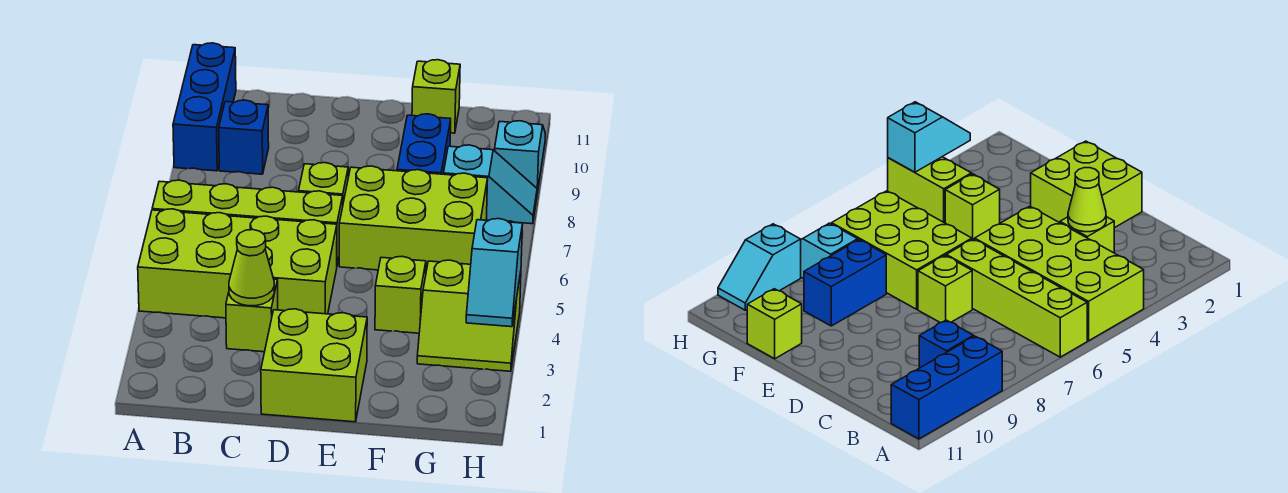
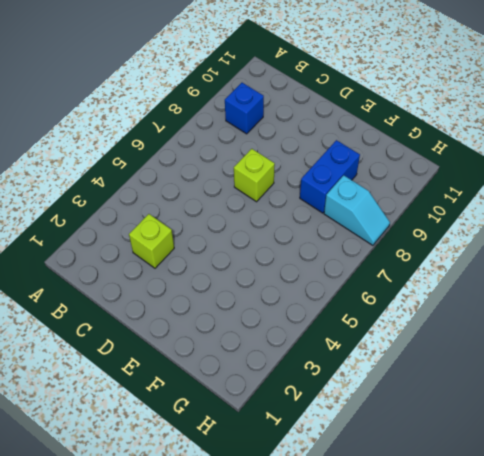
none -> lime brick A4:D5 level 1
none -> lime brick A6:D6 level 1
none -> blue brick A9:A11 level 1

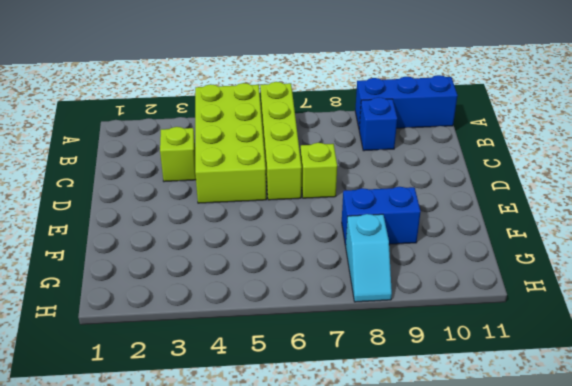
none -> lime brick D1:E2 level 1
none -> lime brick E6:G7 level 1
none -> lime brick F4 level 1

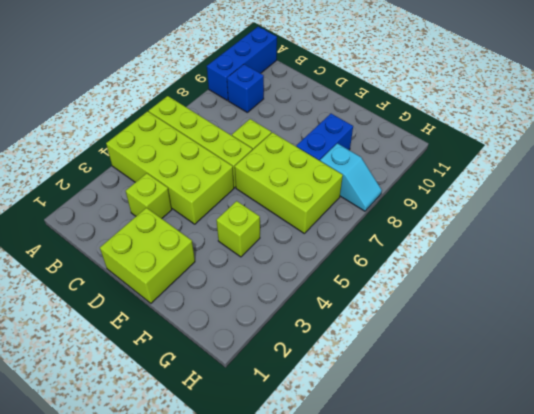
none -> lime brick F11 level 1
none -> lime slope G3:H4 level 1 top 4
none -> cyan slope H9:H10 level 1 top 9

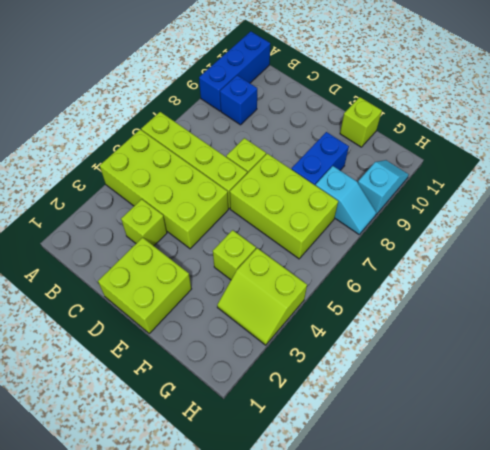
none -> lime cone C3 level 2
none -> cyan slope H3:H4 level 2 top 4

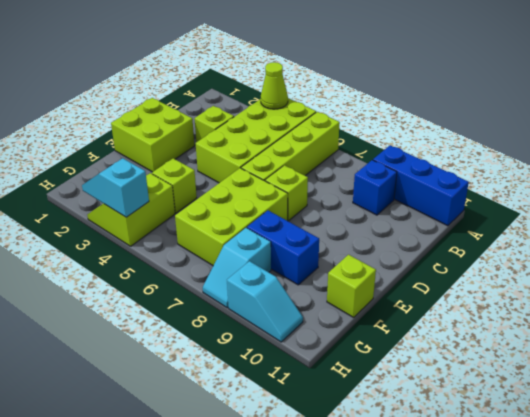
lime cone A4 level 2 -> lime cone C3 level 2

